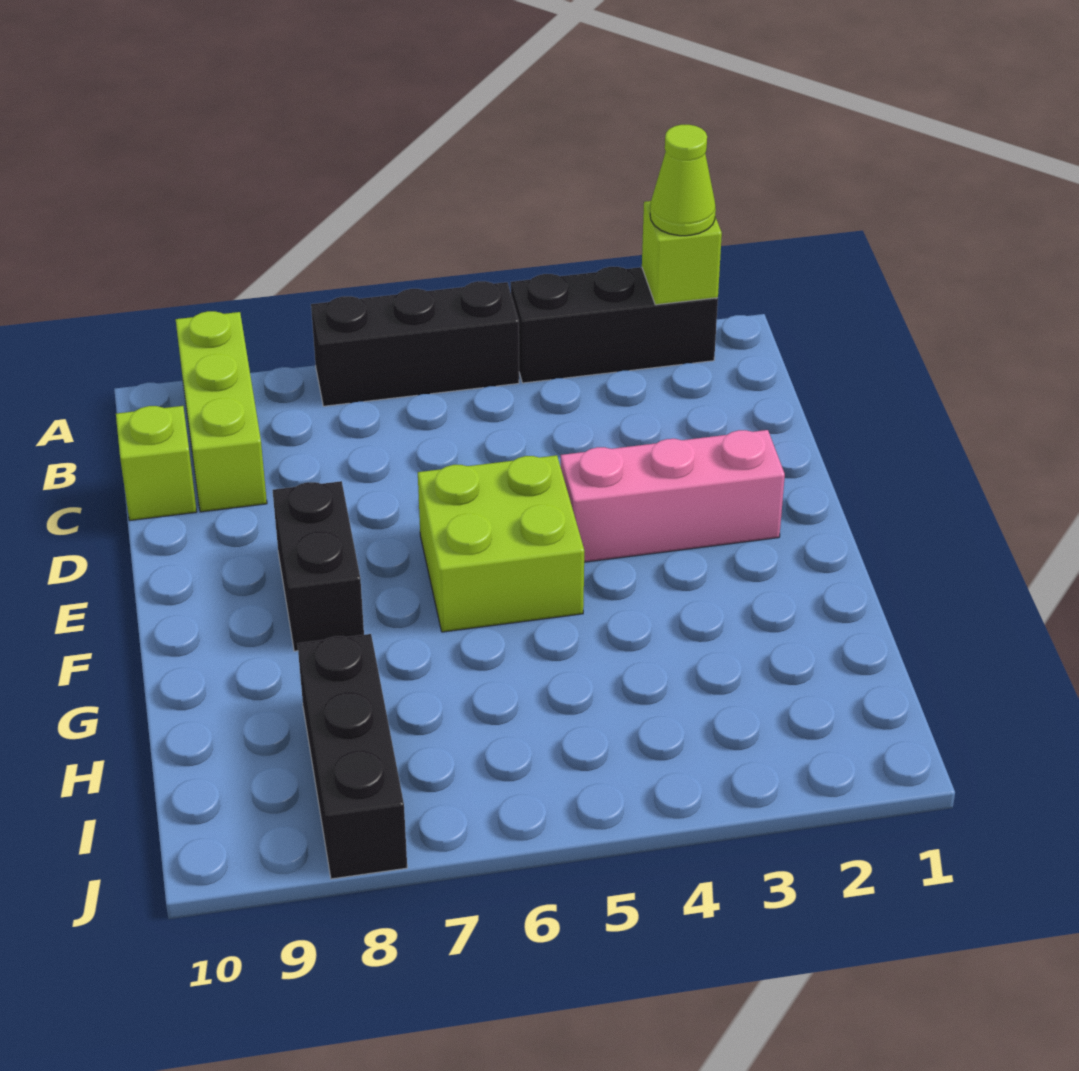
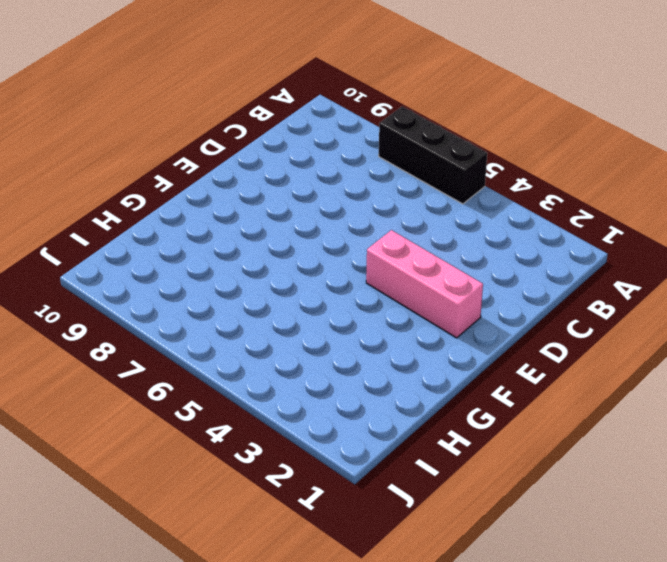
none -> black brick A2:A4 level 1
none -> lime brick A9:C9 level 1

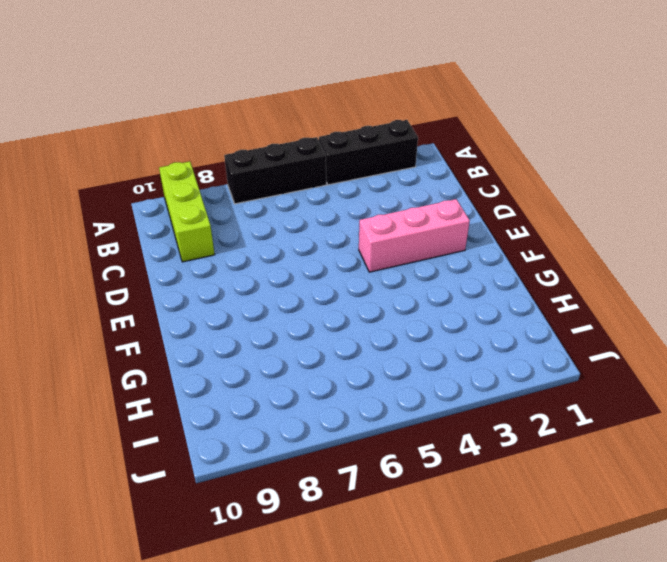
none -> lime brick C10 level 1
none -> lime brick E5:F6 level 1

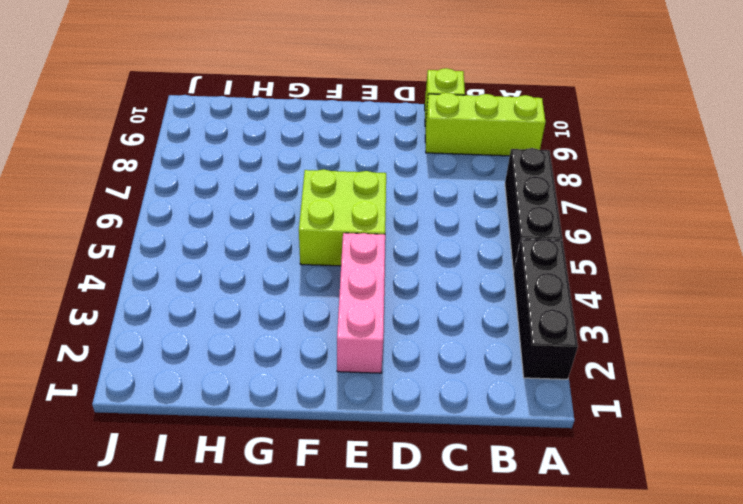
none -> black brick E8:F8 level 1
none -> black brick H8:J8 level 1

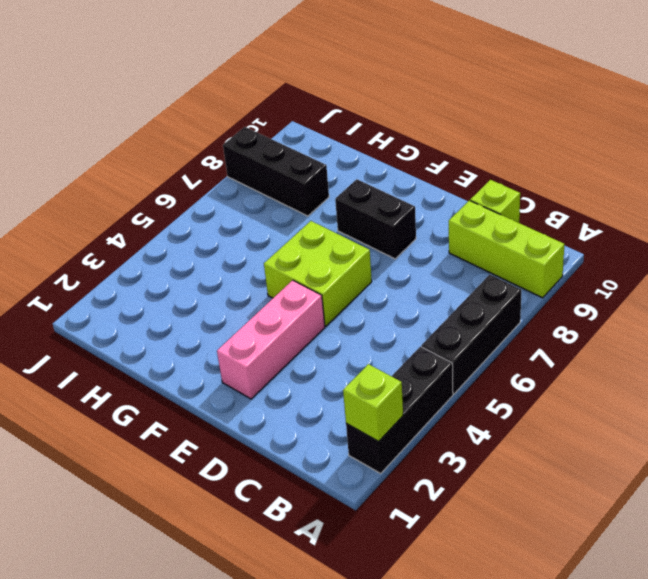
none -> lime cone A2 level 3

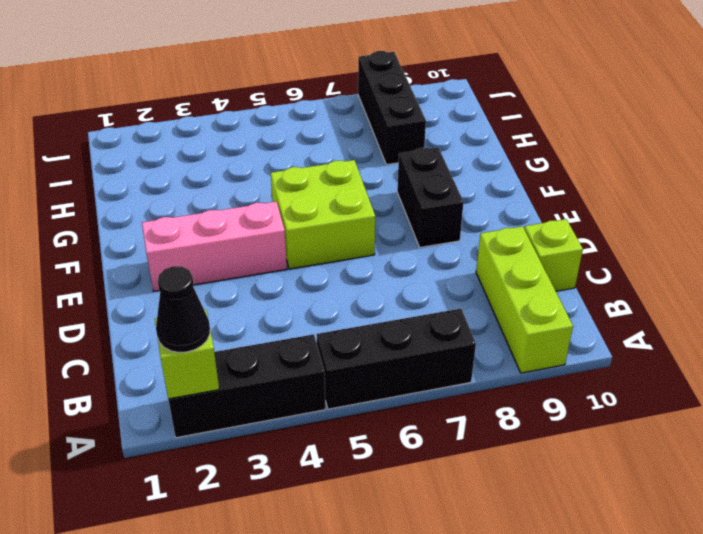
black cone A2 level 3 -> lime cone A2 level 3

